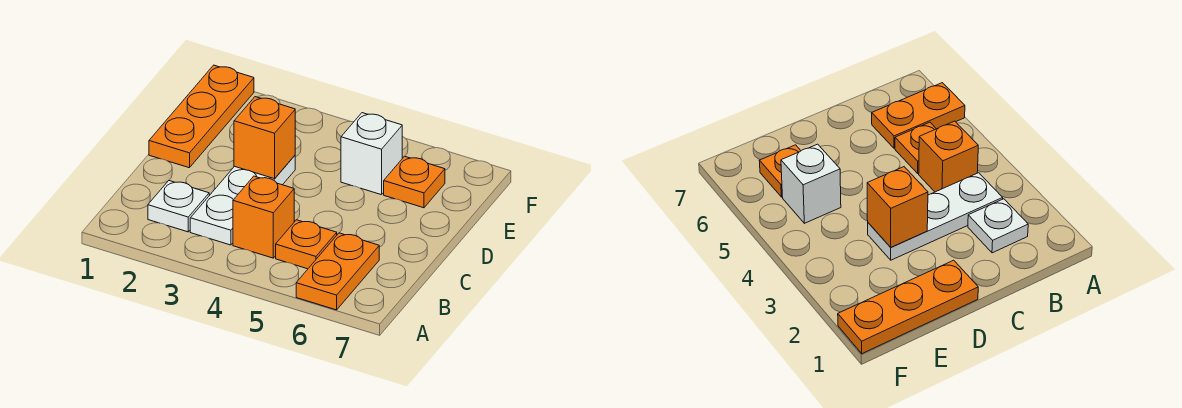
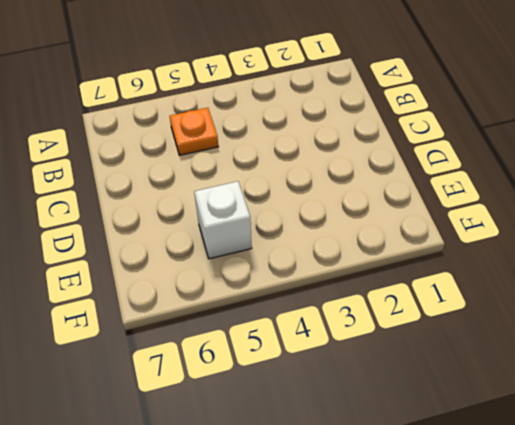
none -> orange plate A6:B6 level 1
none -> white plate B2 level 1

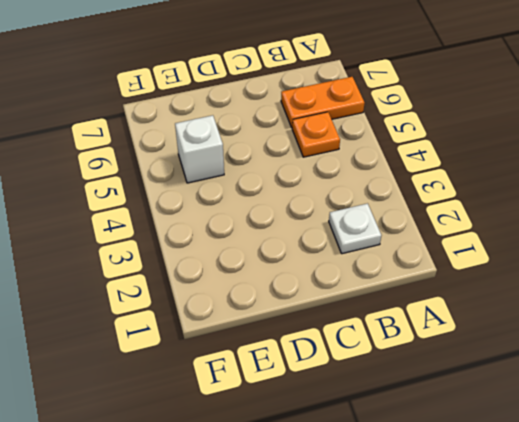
none -> white plate B3:D3 level 1
none -> orange brick B4 level 1

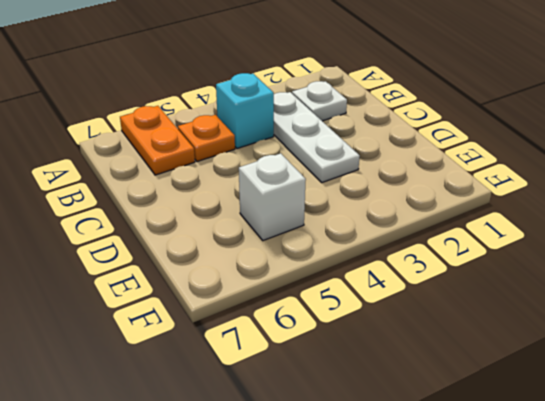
cyan brick B4 level 1 -> orange brick B4 level 1
none -> orange plate D1:F1 level 1
none -> orange plate E6 level 1

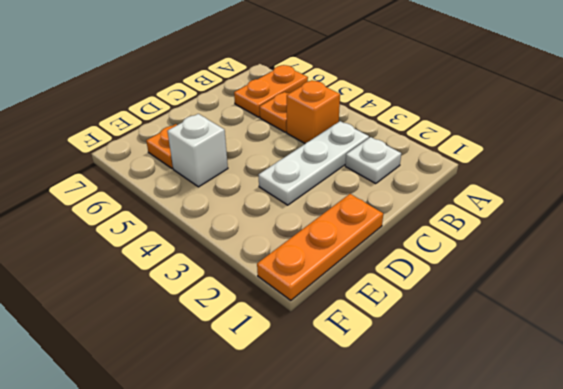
none -> orange brick D3 level 2

